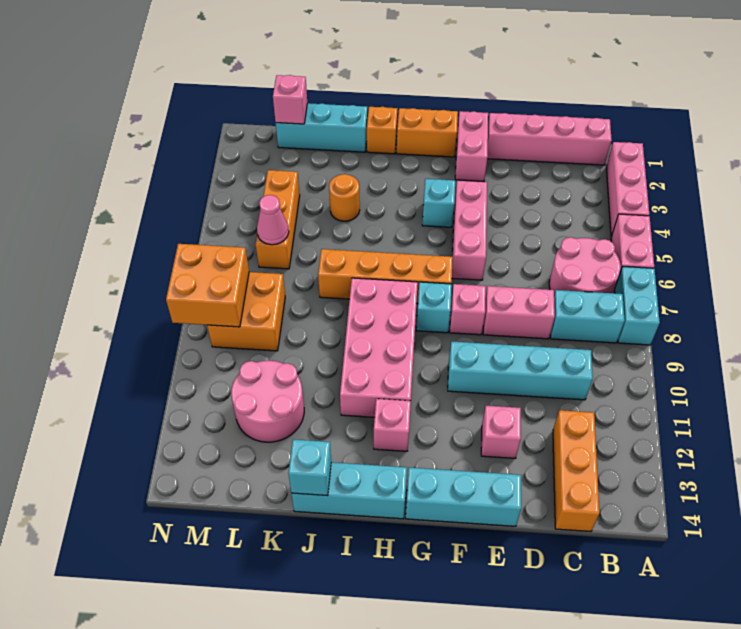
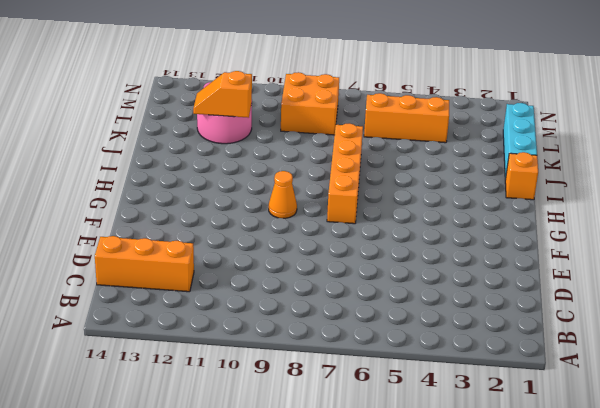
orange cone G9 level 1 -> none
orange slope K11:K12 level 2 top 11 -> none
none -> pink brick A2:A4 level 1
none -> pink brick A5:A6 level 1
none -> cyan brick A7:A8 level 1
none -> pink brick B1:E1 level 1

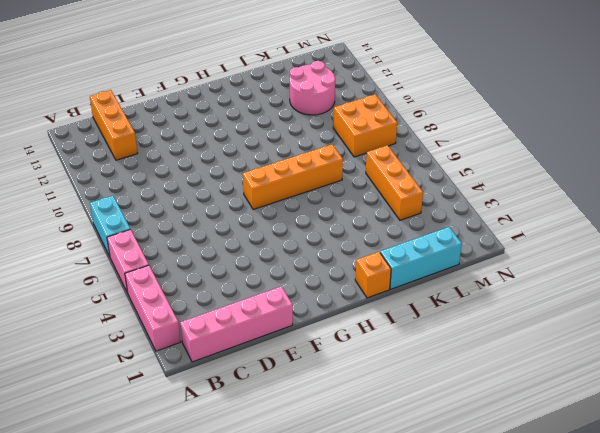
none -> pink round brick B6:C7 level 1
none -> cyan brick B8:C8 level 1
none -> cyan brick C10:F10 level 1
none -> pink brick D8:E8 level 1

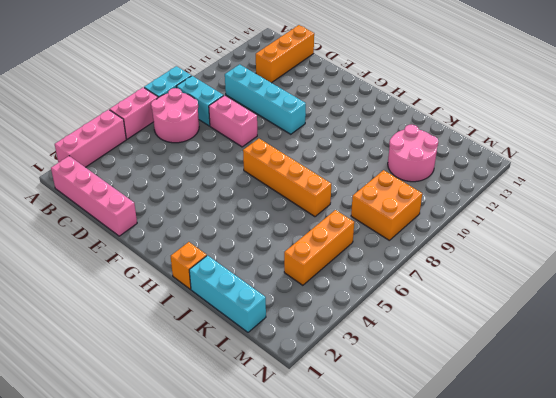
none -> pink brick E12 level 1
none -> cyan brick E14:G14 level 1
none -> pink brick F1:F2 level 1
none -> pink brick F4:F6 level 1

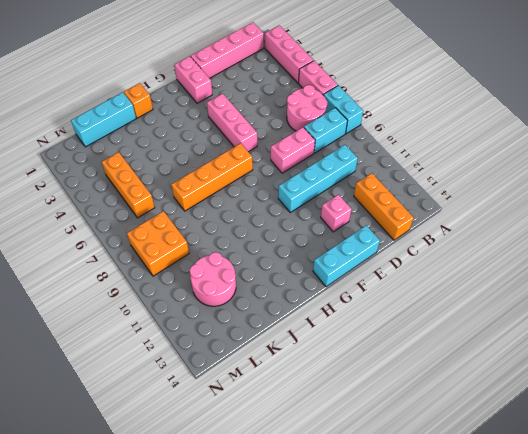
none -> pink brick F8 level 1
none -> orange brick G1:H1 level 1
none -> cyan brick G4 level 1
none -> cyan brick G8 level 1

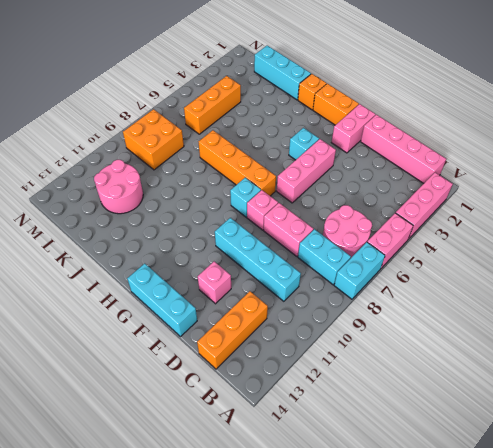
none -> pink brick H8:I11 level 1
none -> pink brick H12 level 1
none -> cyan brick H14:J14 level 1
none -> orange round brick J4 level 1

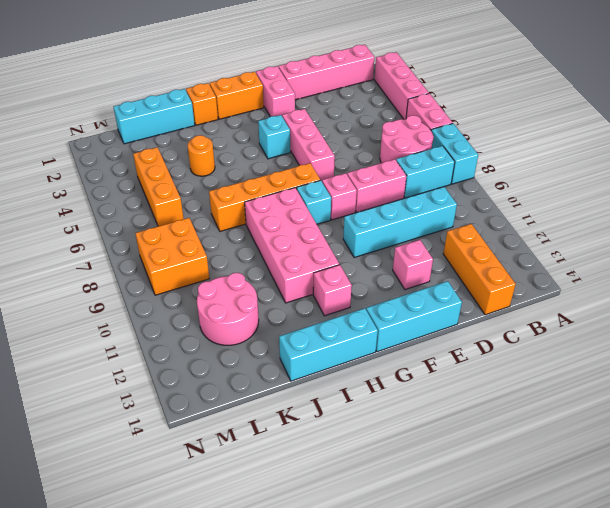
none -> cyan brick J14 level 2
none -> pink brick L1 level 2
none -> pink cone L6 level 2
none -> orange brick M8:N9 level 2

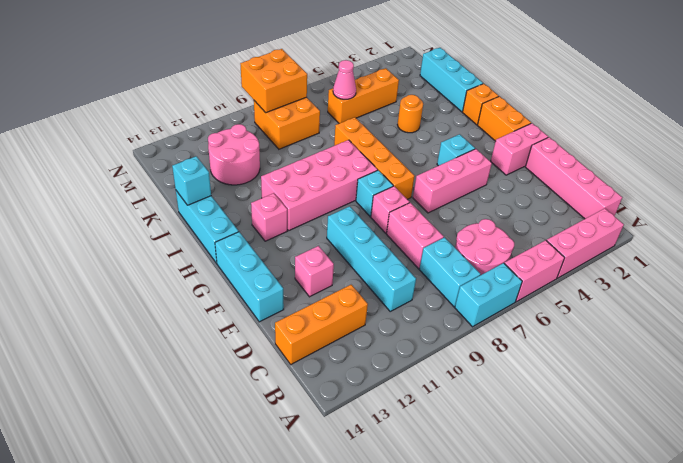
none -> pink brick L1 level 2

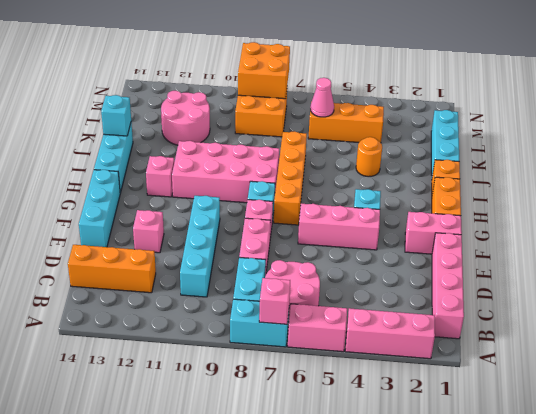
pink brick A7 level 2 -> pink brick L1 level 2

